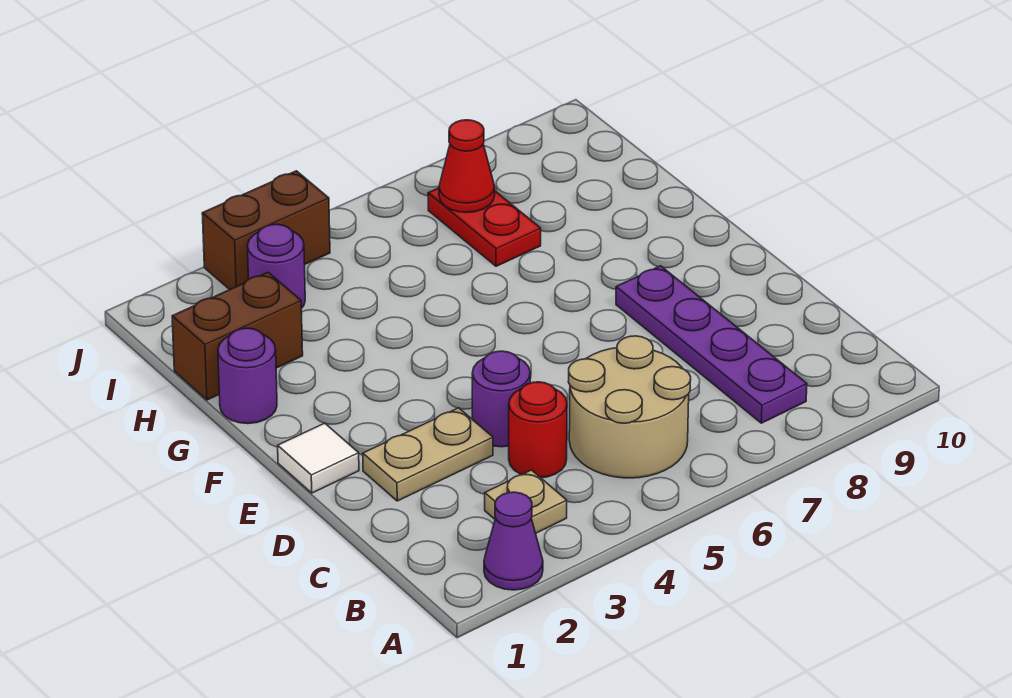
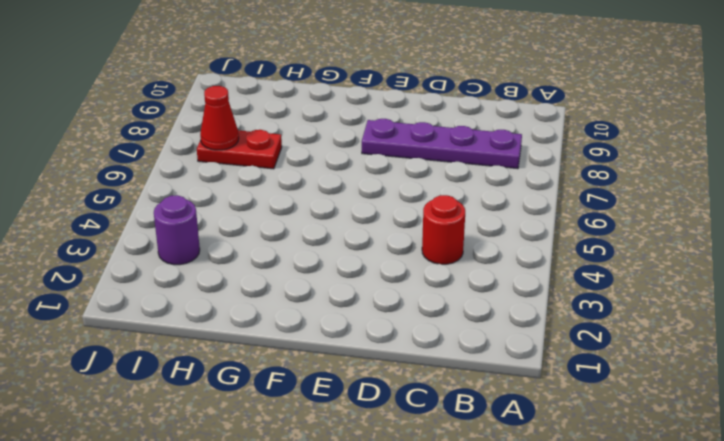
none -> purple cone A2 level 1
none -> tan plate B3 level 1
none -> tan round brick B5:C6 level 1

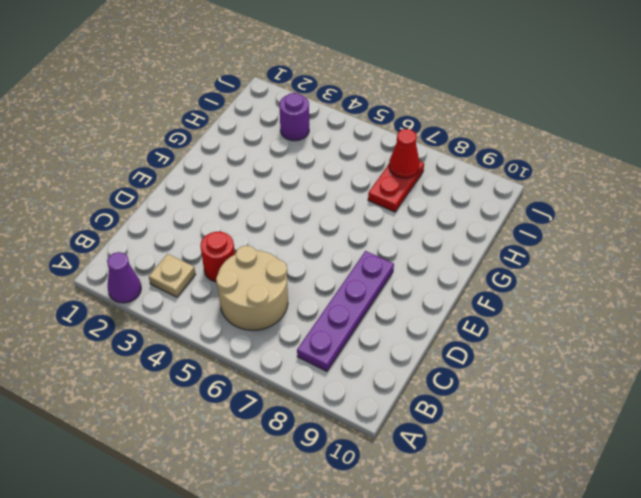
none -> tan plate D2:D3 level 1
none -> purple round brick D4 level 1
none -> white tile E1 level 1

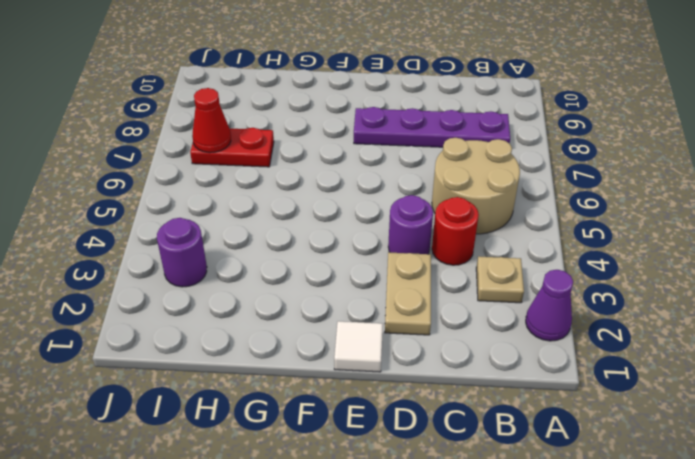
none -> purple round brick G1 level 1
none -> brown brick H1:H2 level 1
none -> brown brick J3:J4 level 1

